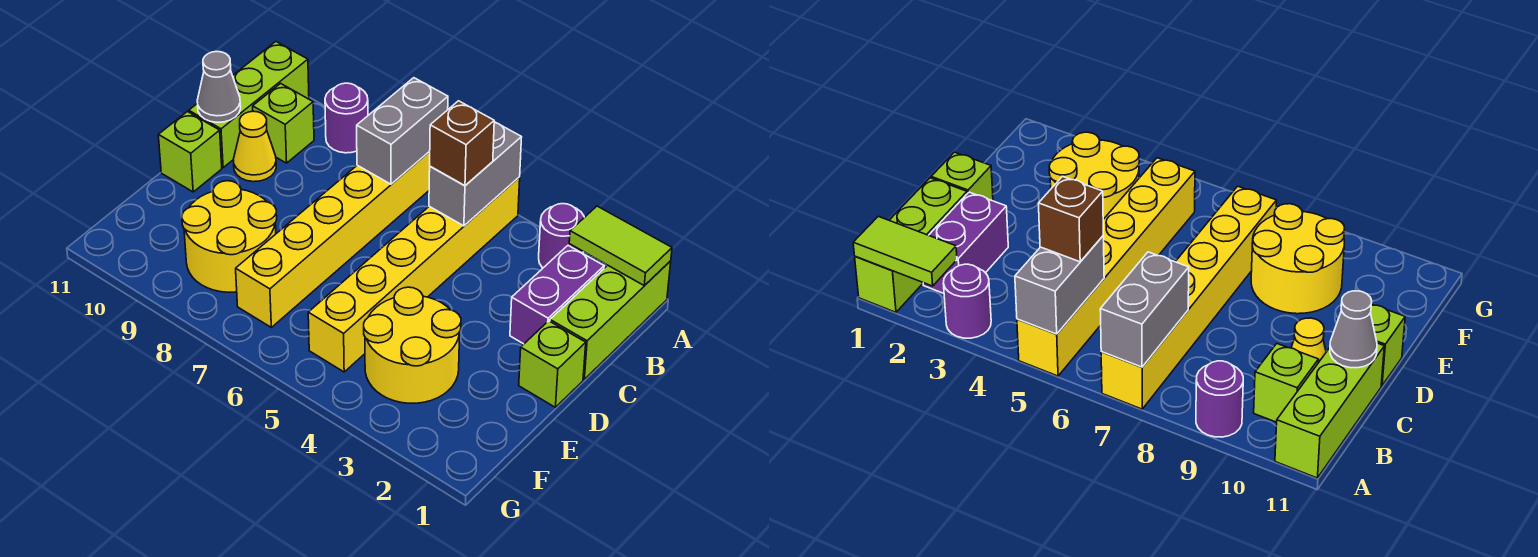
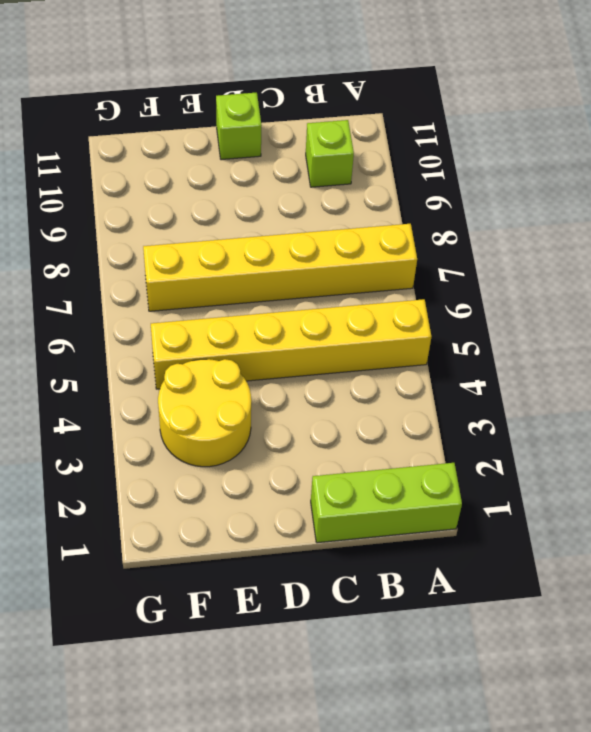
none -> purple round brick A3 level 1
none -> purple round brick A9 level 1
none -> lime brick A11:C11 level 1

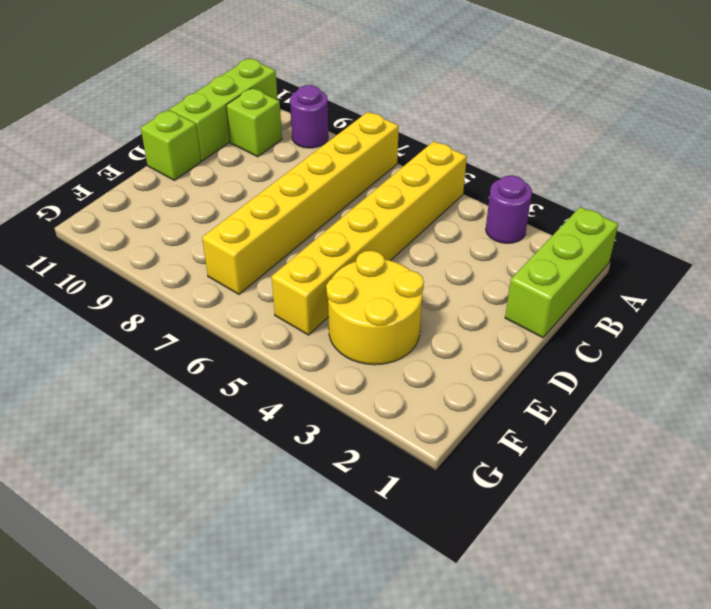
none -> purple brick B2:C2 level 1
none -> yellow cone C10 level 1
none -> lime brick D1 level 1

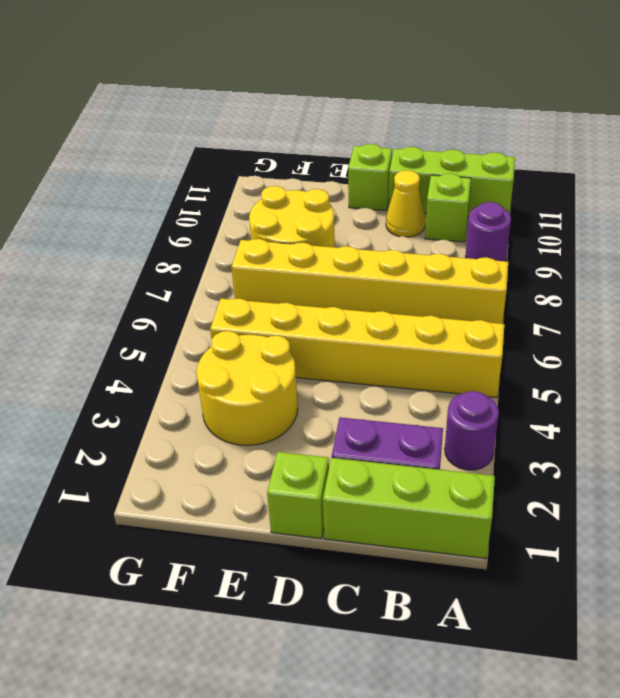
none -> lime tile A1:A2 level 2
none -> grey brick A5:B5 level 2
none -> grey brick A7:B7 level 2

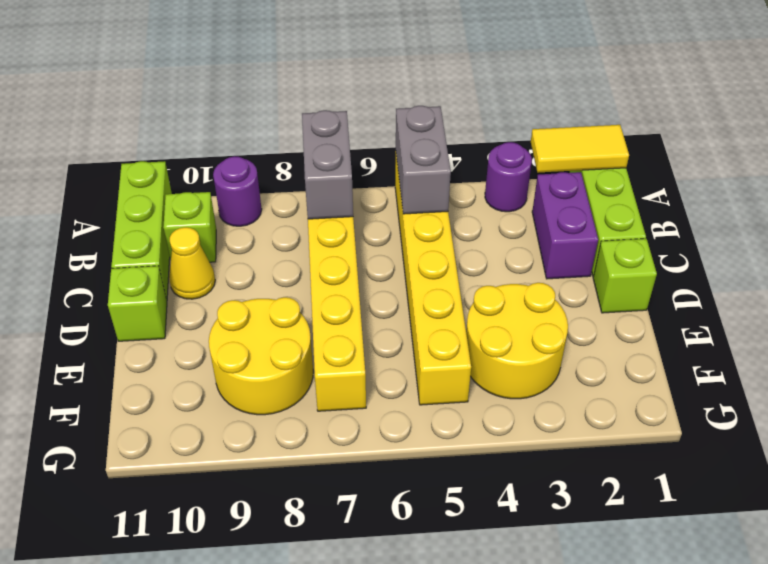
yellow tile A1:A2 level 2 -> lime tile A1:A2 level 2
none -> grey cone C11 level 2
none -> brown brick B5 level 3

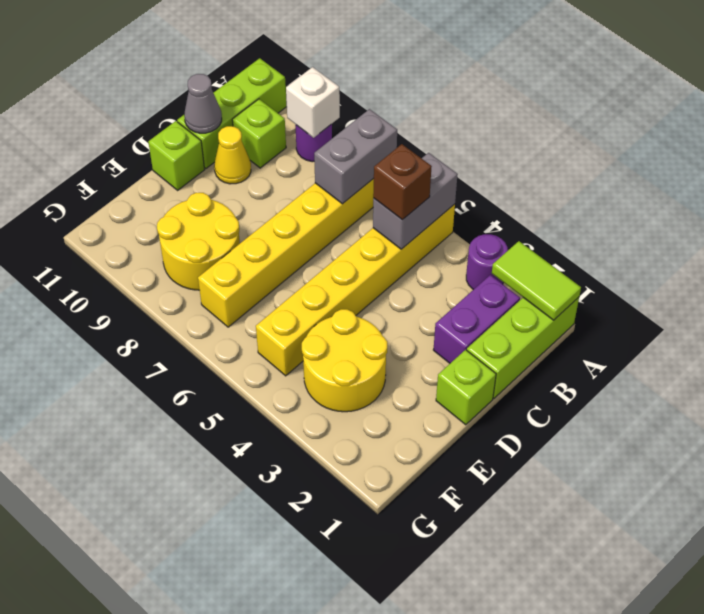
white brick A9 level 2 -> none

